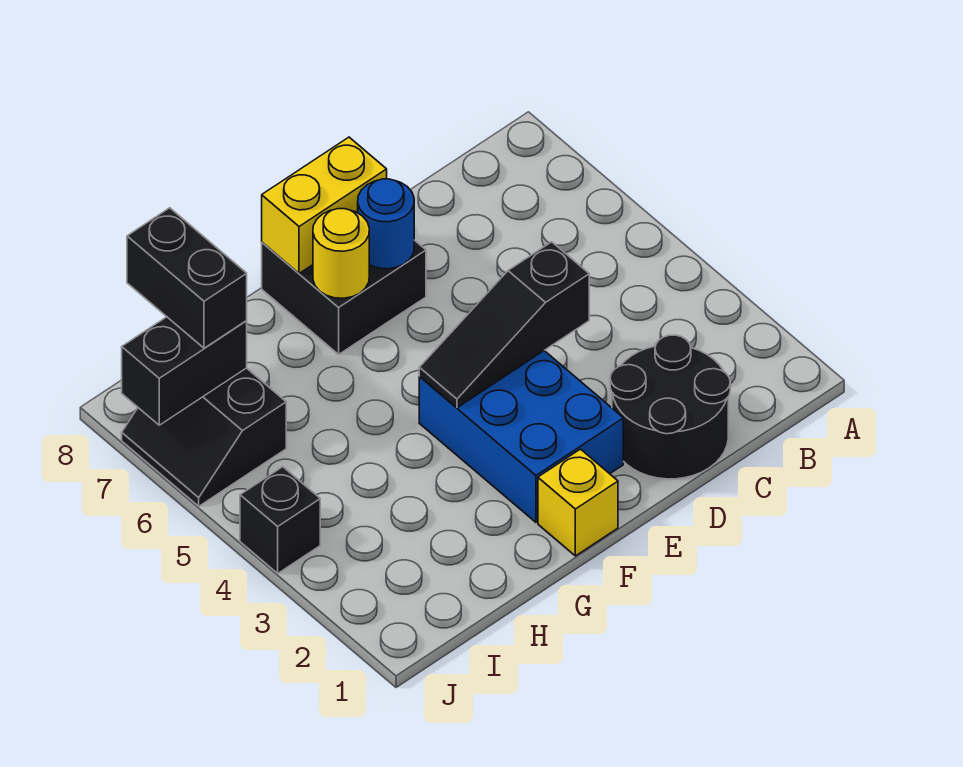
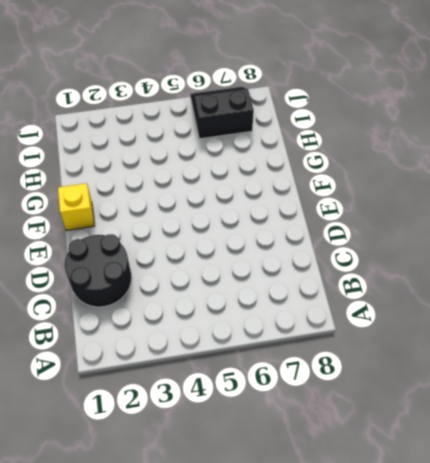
none -> blue brick E2:F4 level 1
none -> black brick E7:F8 level 1
none -> black brick J4 level 1

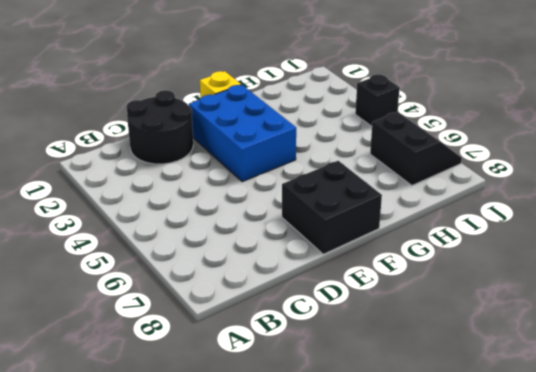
none -> black slope D4:F4 level 2 top D
none -> blue round brick E7 level 2
none -> yellow brick E8:F8 level 2

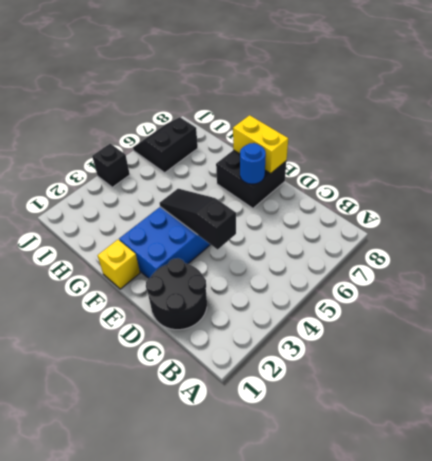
none -> yellow round brick F7 level 2
none -> black brick I7:J7 level 2
none -> black brick I7:I8 level 3

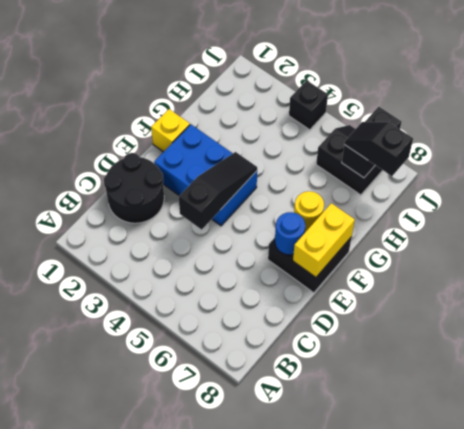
black slope I7:I8 level 3 top 8 -> black brick I7:I8 level 3

